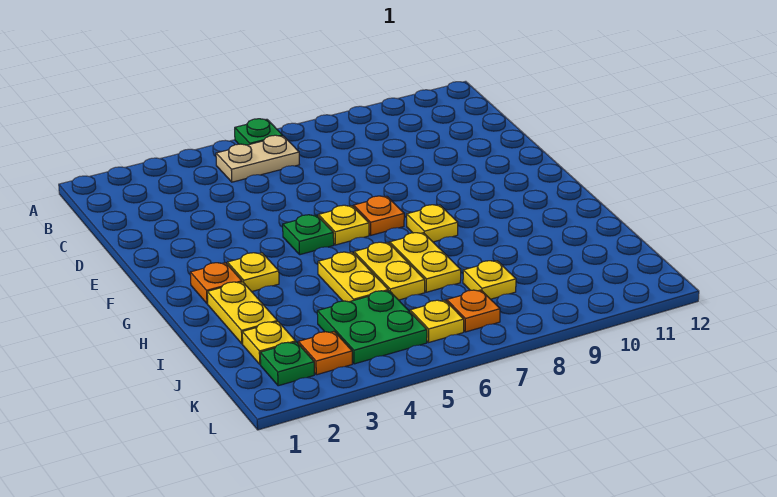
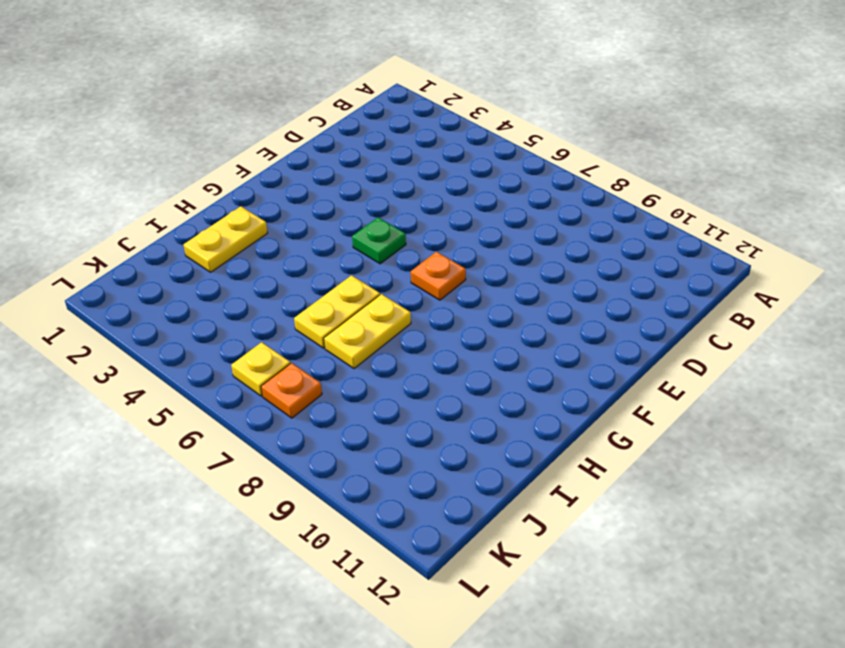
none -> green plate A6 level 1
none -> tan plate B5:B6 level 1
none -> yellow plate F6 level 1

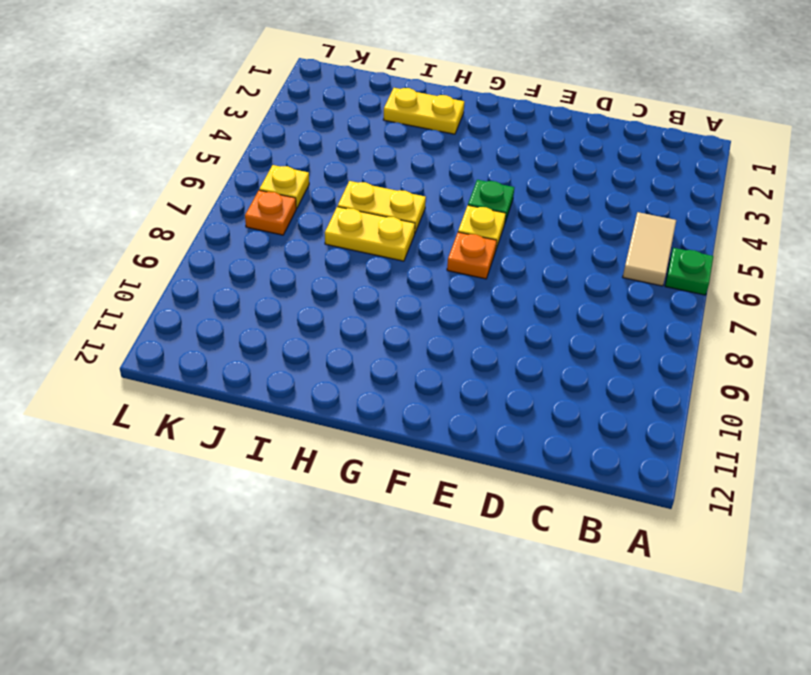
tan tile B5:B6 level 1 -> tan plate B5:B6 level 1
none -> orange plate G2 level 1
none -> yellow plate G3 level 1
none -> yellow plate G8 level 1

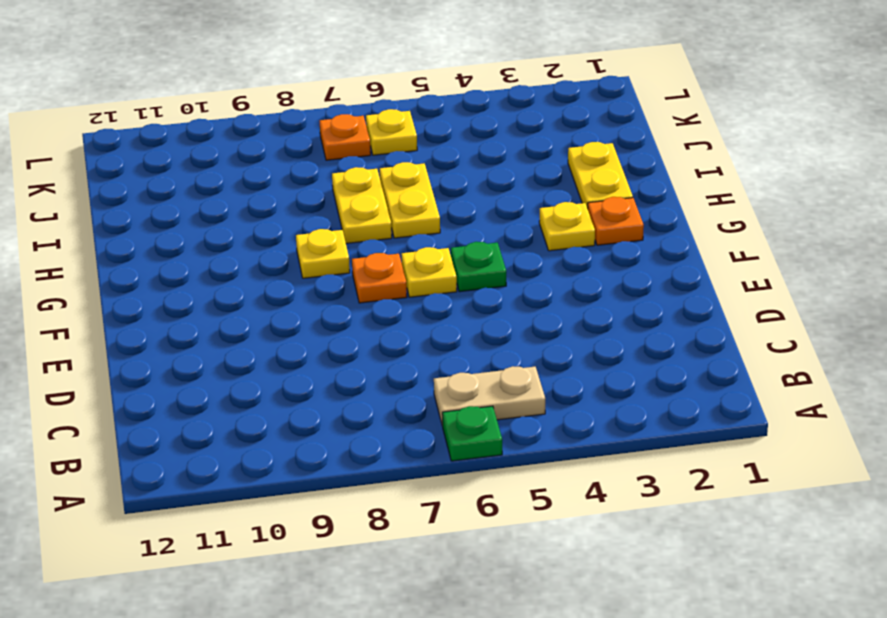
none -> yellow plate H5:I5 level 1
none -> yellow plate J2 level 1
none -> green plate J4:K5 level 1

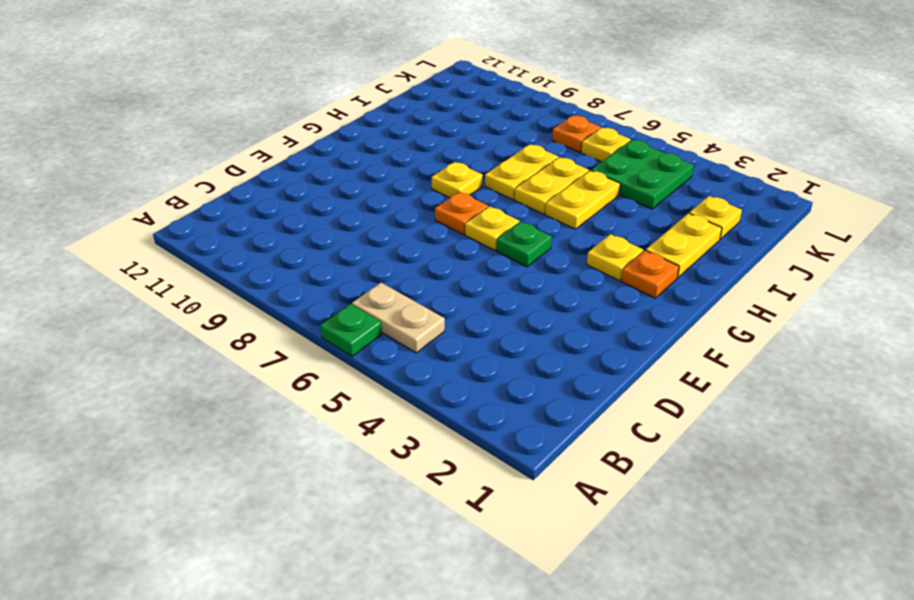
none -> yellow plate J8 level 1
none -> green plate K2 level 1
none -> orange plate K3 level 1

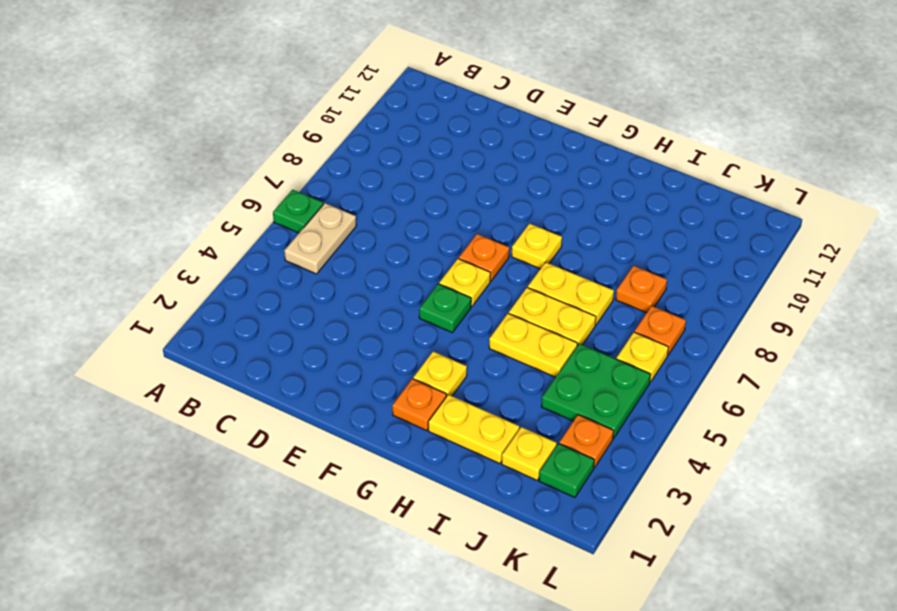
orange plate J8 level 1 -> yellow plate J8 level 1

